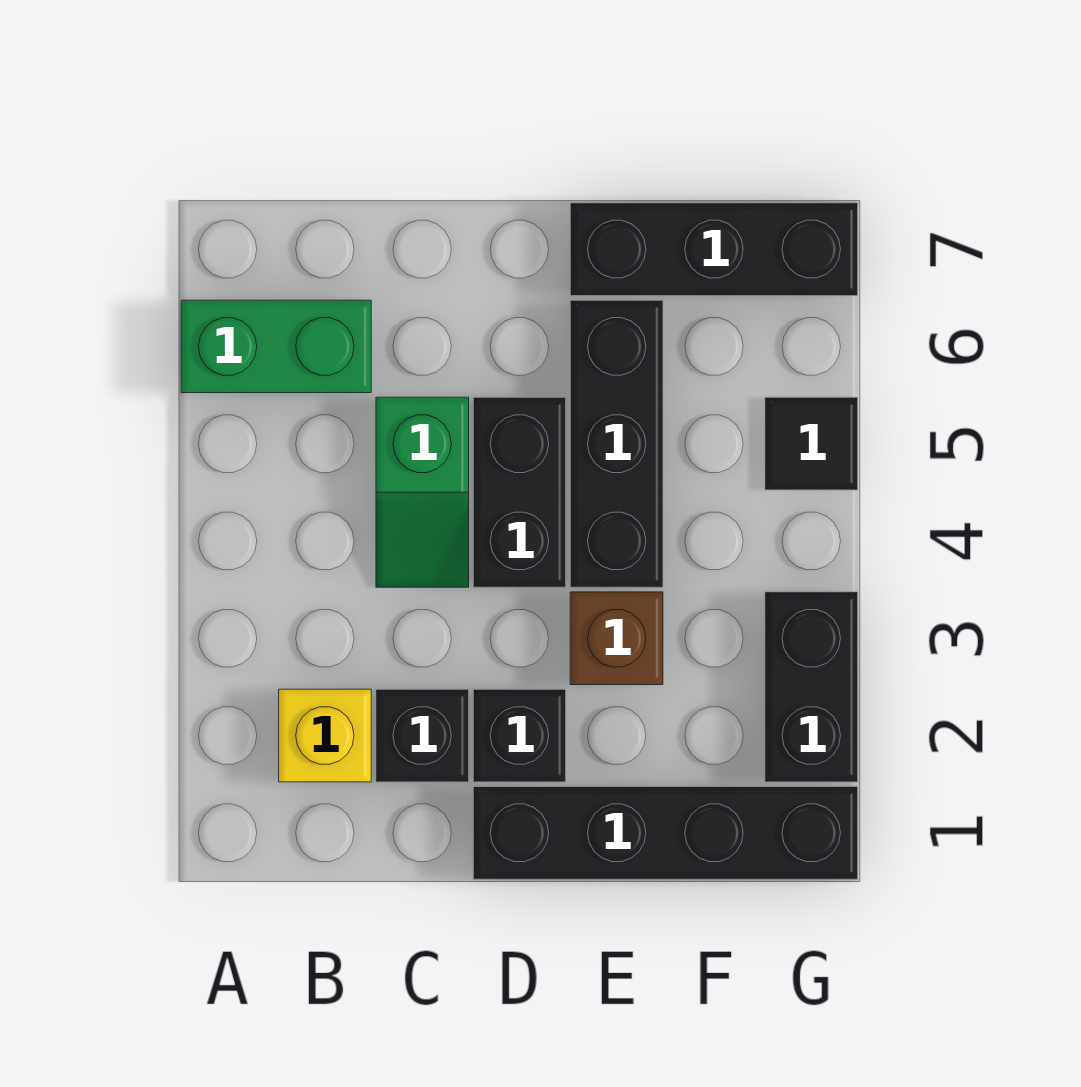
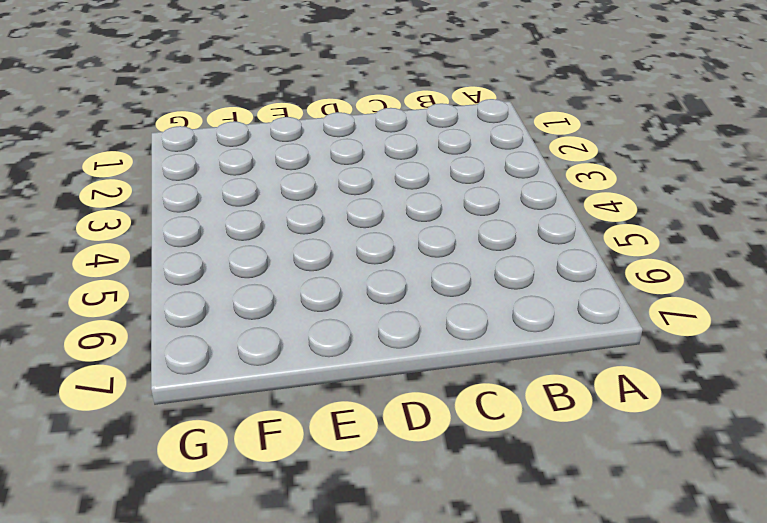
none -> green brick A6:B6 level 1
none -> yellow brick B2 level 1
none -> black brick C2 level 1

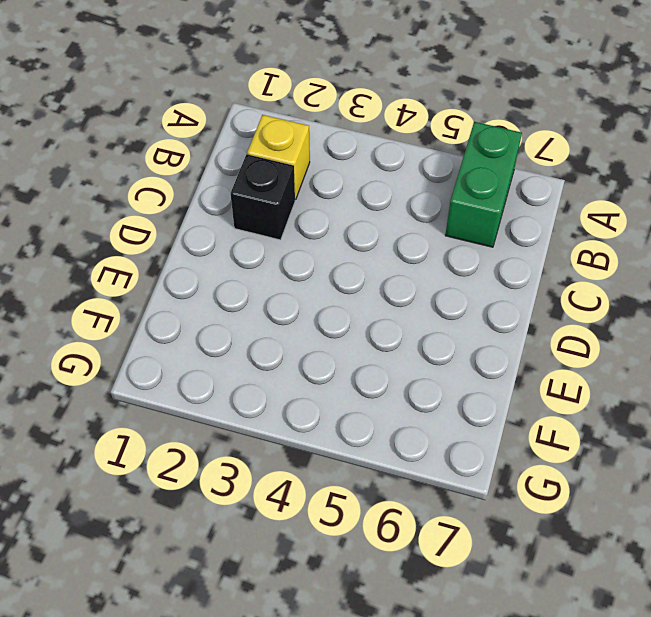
none -> green slope C4:C5 level 1 top 5
none -> black brick D1:G1 level 1
none -> black brick D2 level 1

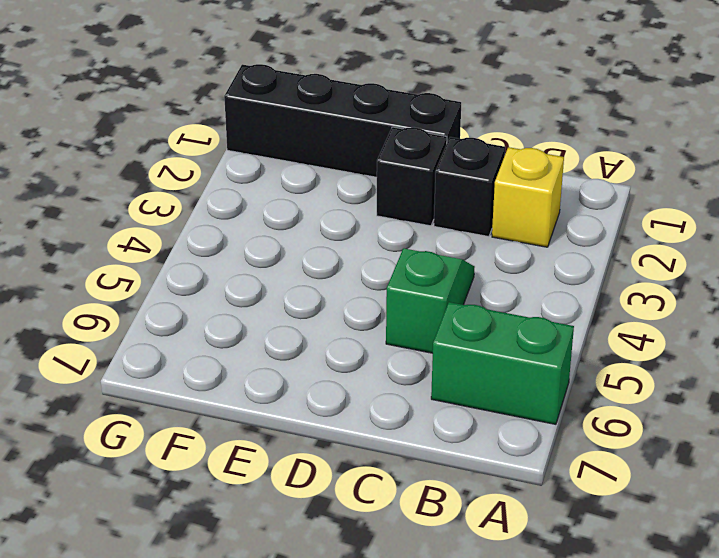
none -> black brick D4:D5 level 1
none -> brown brick E3 level 1
none -> black brick E4:E6 level 1

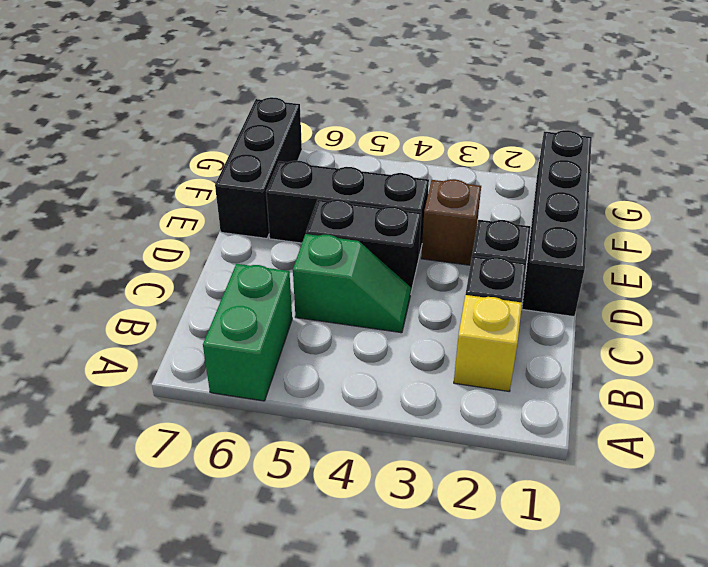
none -> black brick G2:G3 level 1
none -> black tile G5 level 1

